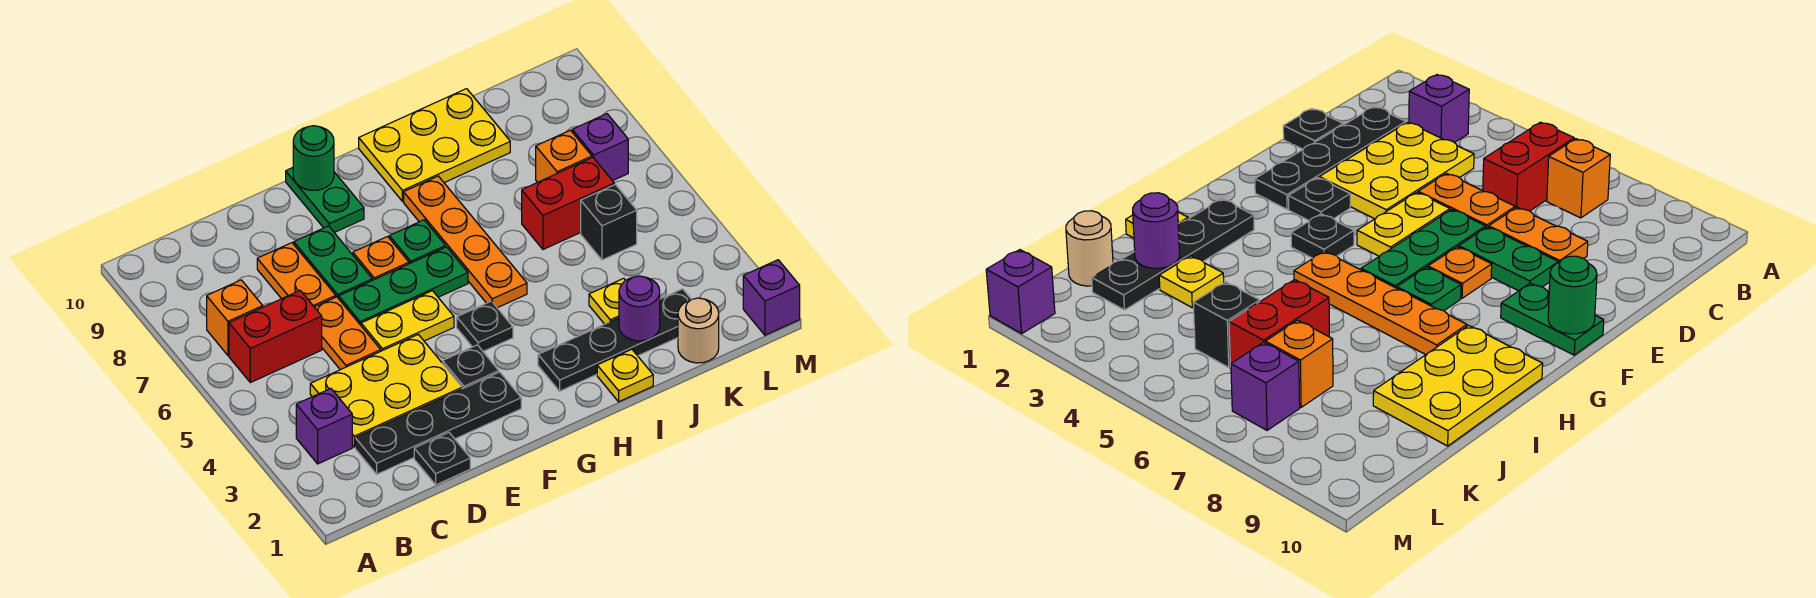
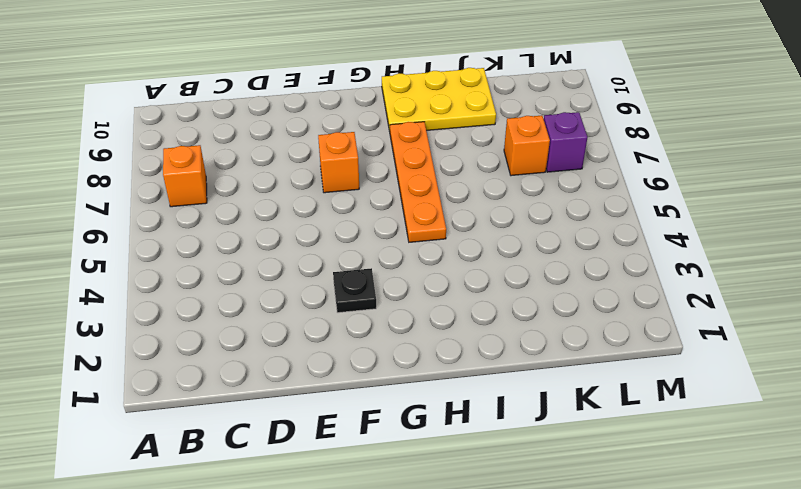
orange brick F7 level 1 -> orange plate F7 level 1
none -> purple brick B3 level 1
none -> red brick B6:C6 level 1
none -> black plate C2:F2 level 1

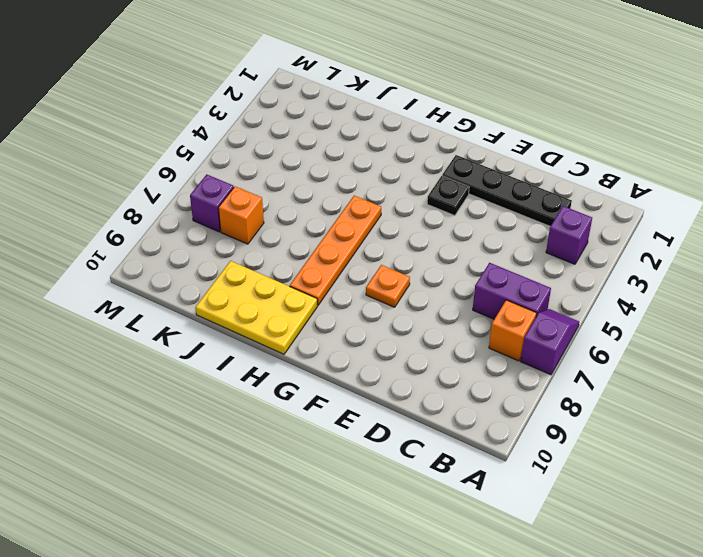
purple slope A6:A7 level 1 top 7 -> none
purple brick B6:C6 level 1 -> red brick B6:C6 level 1
none -> yellow plate C3:E4 level 1
none -> black plate D1 level 1
none -> orange plate D5:D6 level 1

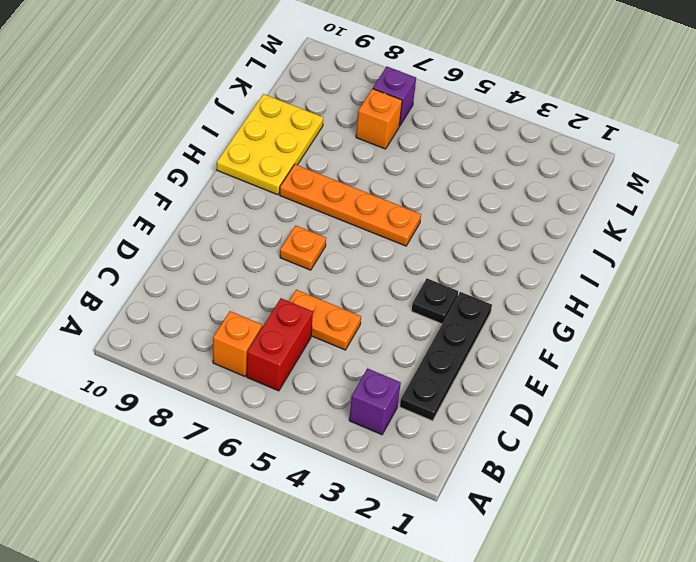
none -> yellow plate C3:E4 level 1
none -> black plate D1 level 1
none -> orange plate D7:D8 level 1

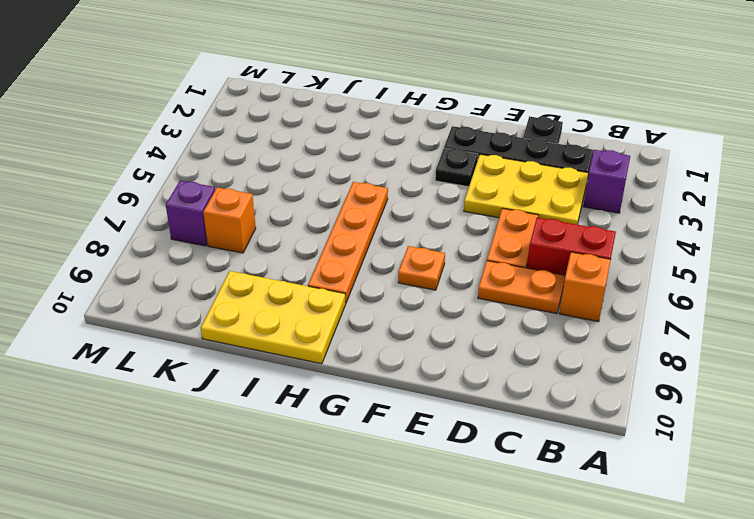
orange plate C7:D7 level 1 -> orange plate D7:D8 level 1
none -> yellow plate E5:F5 level 1
none -> green plate E6:G6 level 1
none -> green plate E7:E8 level 1

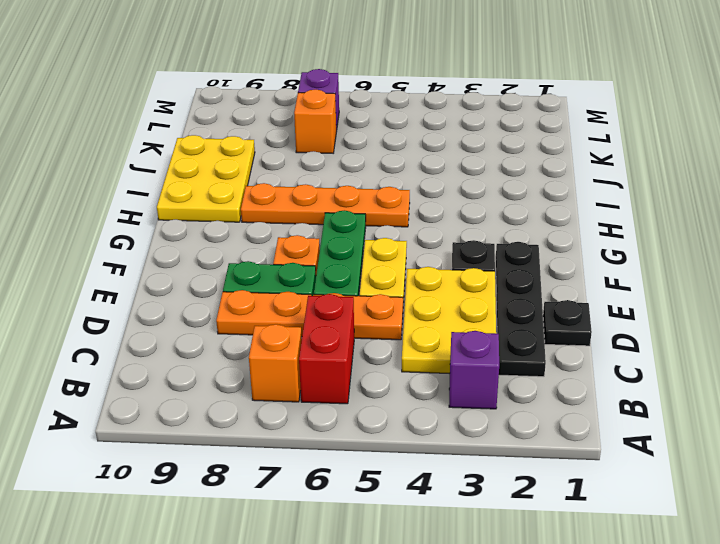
none -> green plate F9:F10 level 1
none -> black plate G4 level 1
none -> green plate G7 level 1

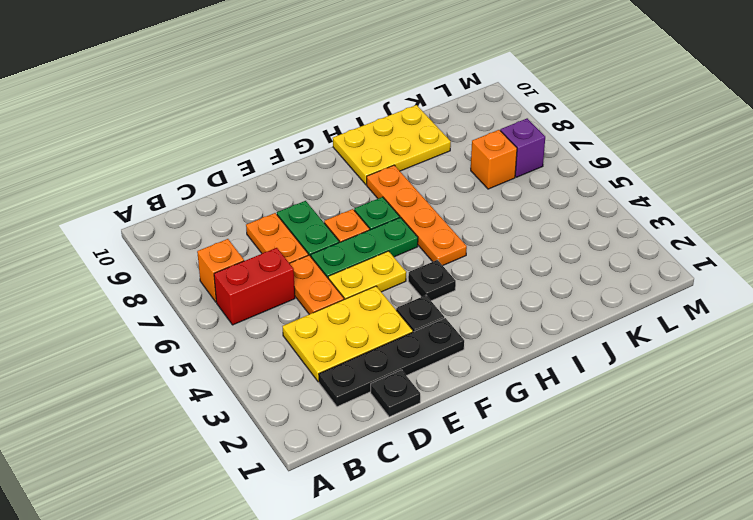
none -> purple brick B3 level 1
none -> green plate F9:F10 level 1
none -> black plate H2:K2 level 1

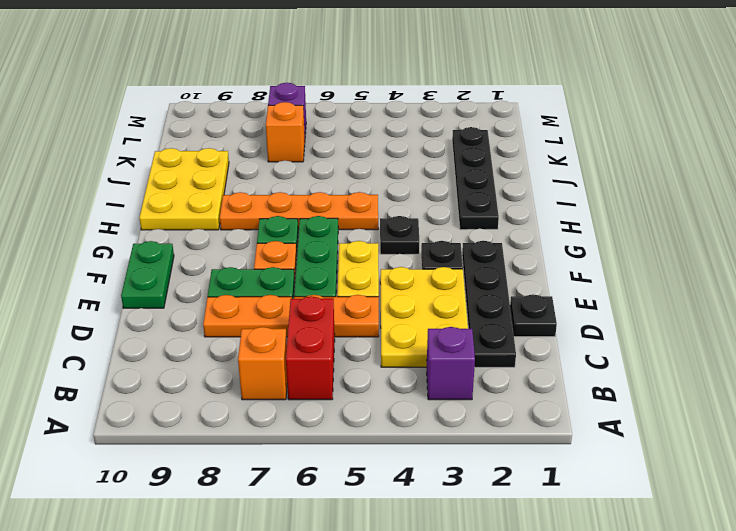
green plate E10:F10 level 1 -> green plate F9:F10 level 1
none -> yellow plate I1 level 1
none -> yellow plate J3 level 1
none -> red brick J6:K6 level 1

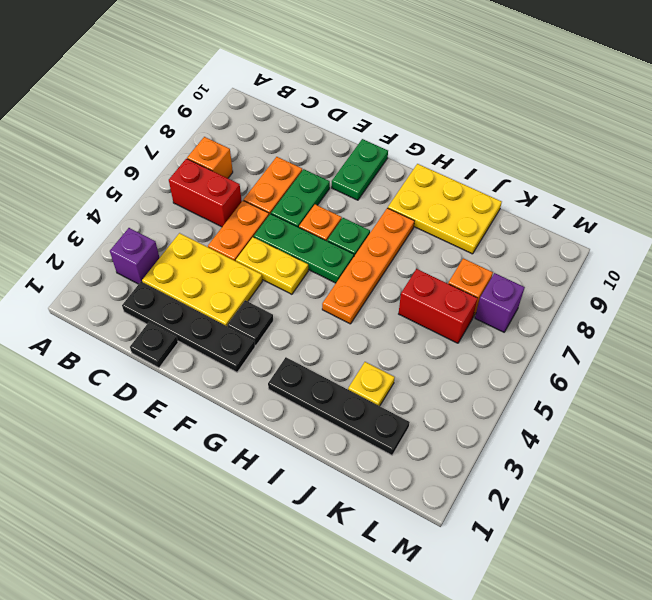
none -> black plate G4 level 1
none -> yellow plate I1 level 1
none -> tan round brick K1 level 1

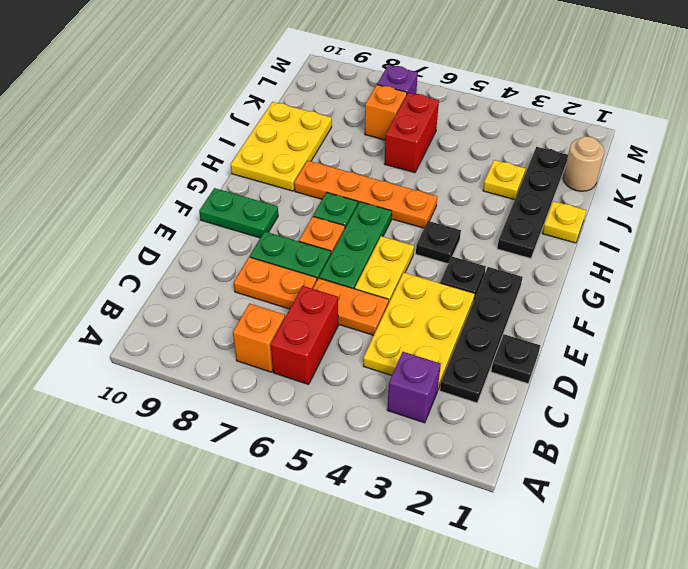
none -> black brick K5 level 1
none -> purple brick M1 level 1
none -> green round brick F10 level 2

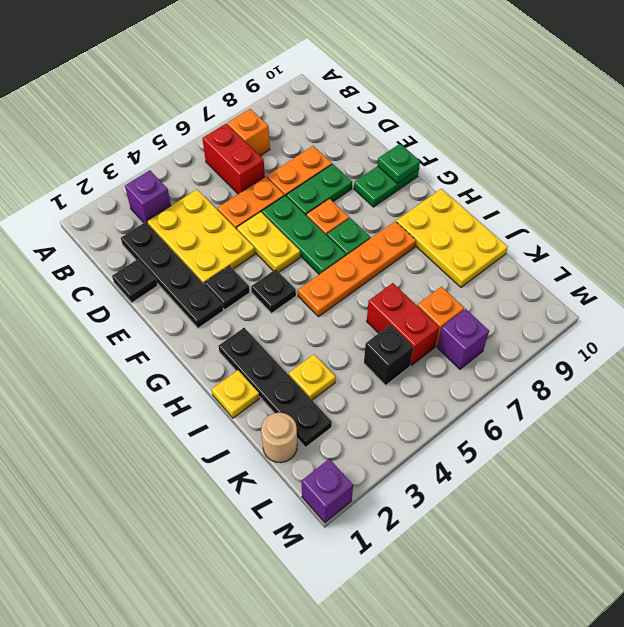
green plate F10 level 2 -> green round brick F10 level 2
none -> purple round brick J2 level 2

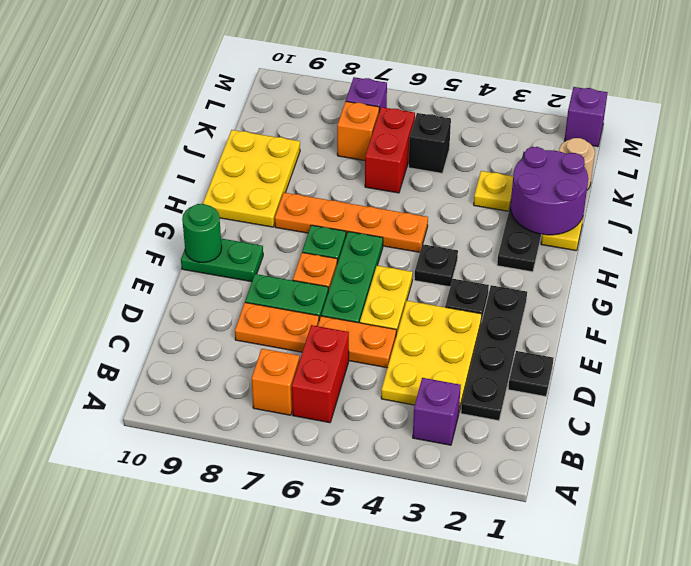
purple round brick I1:J2 level 2 -> purple round brick J2 level 2

